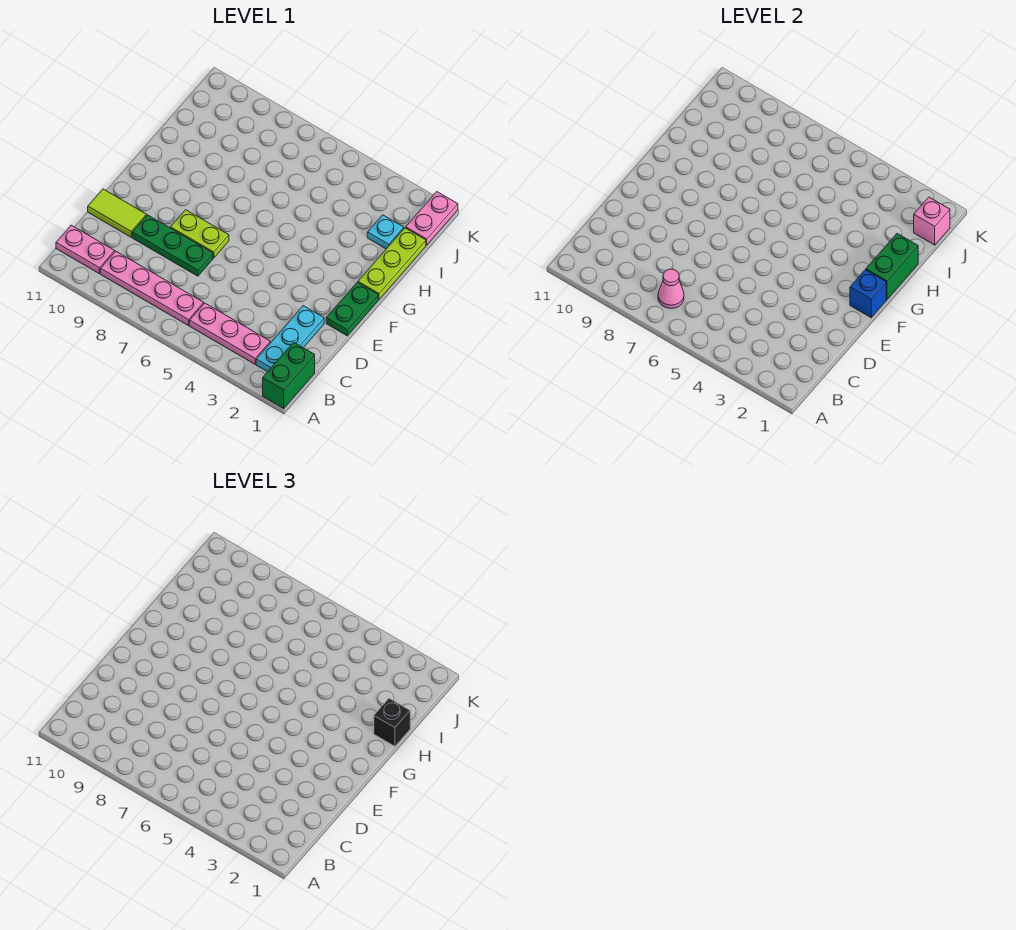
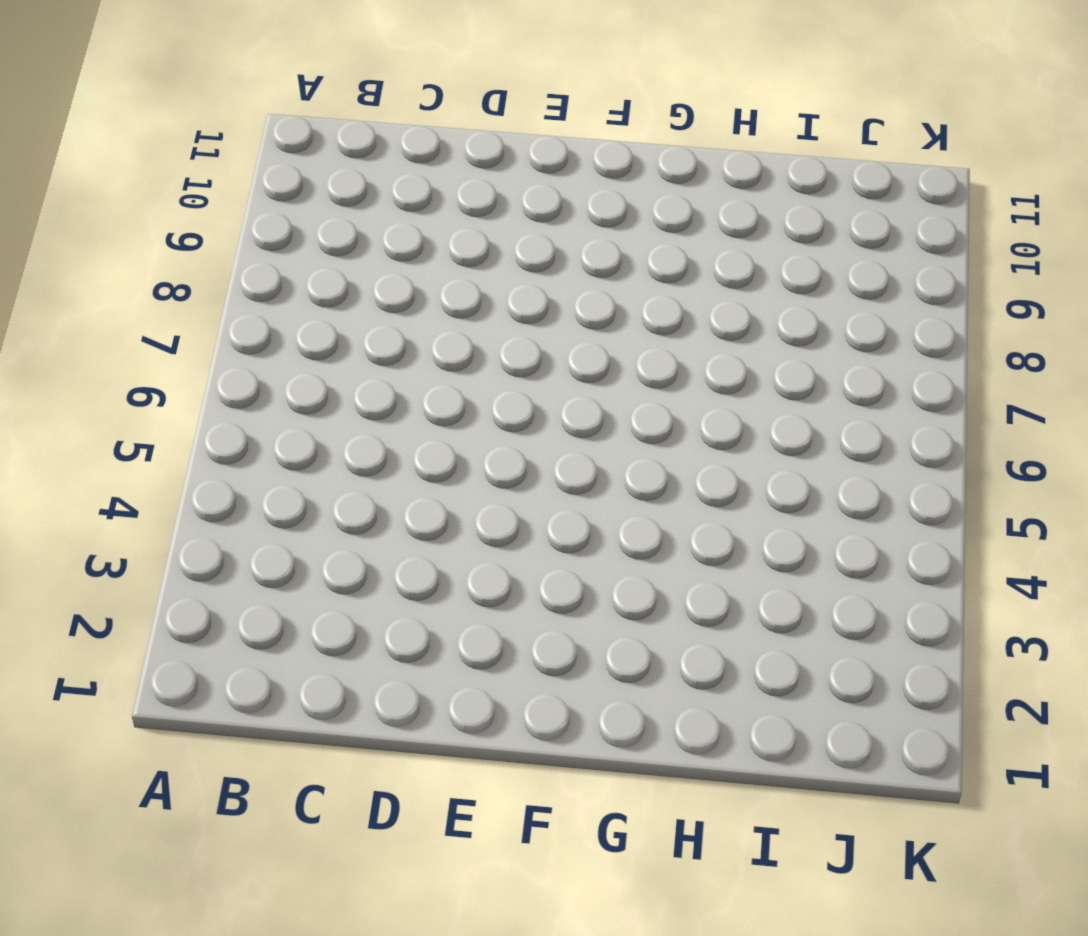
none -> green brick A1:B1 level 1
none -> cyan plate B2:D2 level 1
none -> pink plate B3:B5 level 1

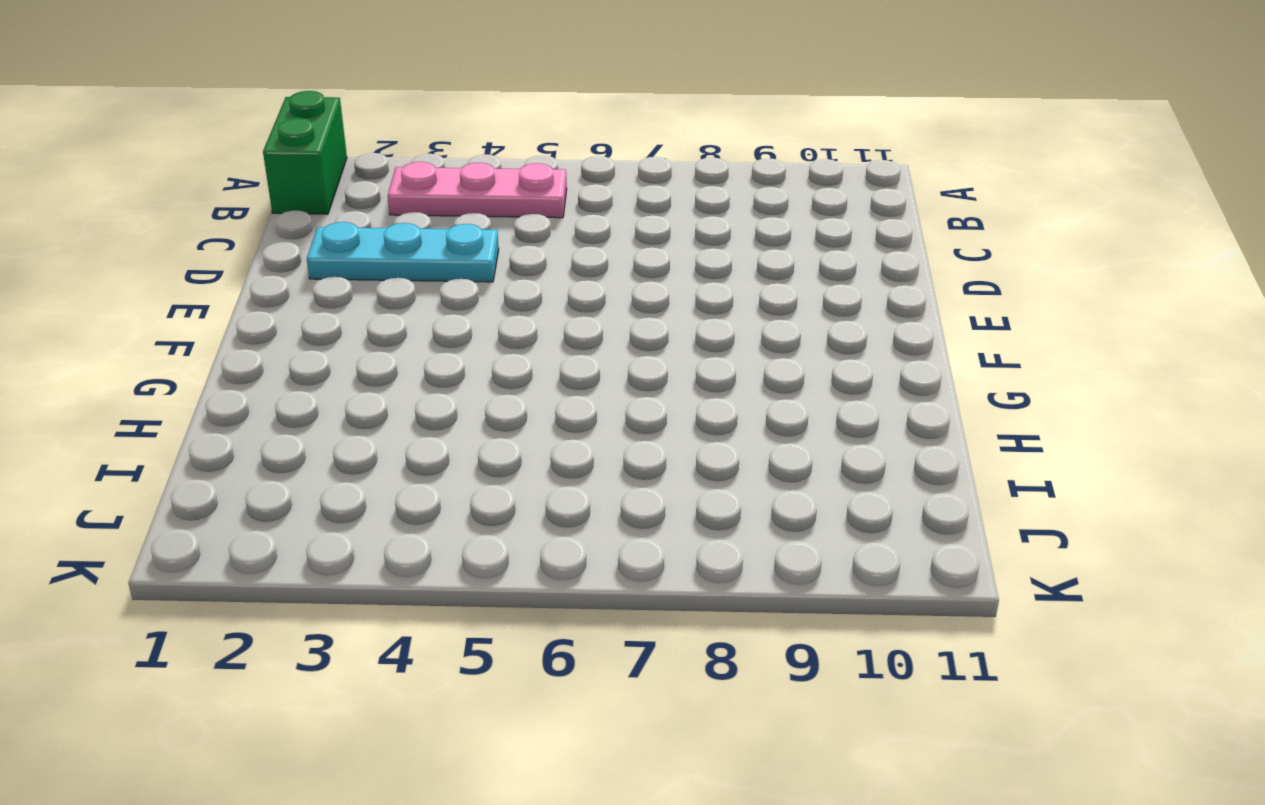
cyan plate D2:D4 level 1 -> cyan plate B2:D2 level 1
none -> pink plate B6:B9 level 1
none -> pink plate B10:B11 level 1
none -> green plate D7:D9 level 1

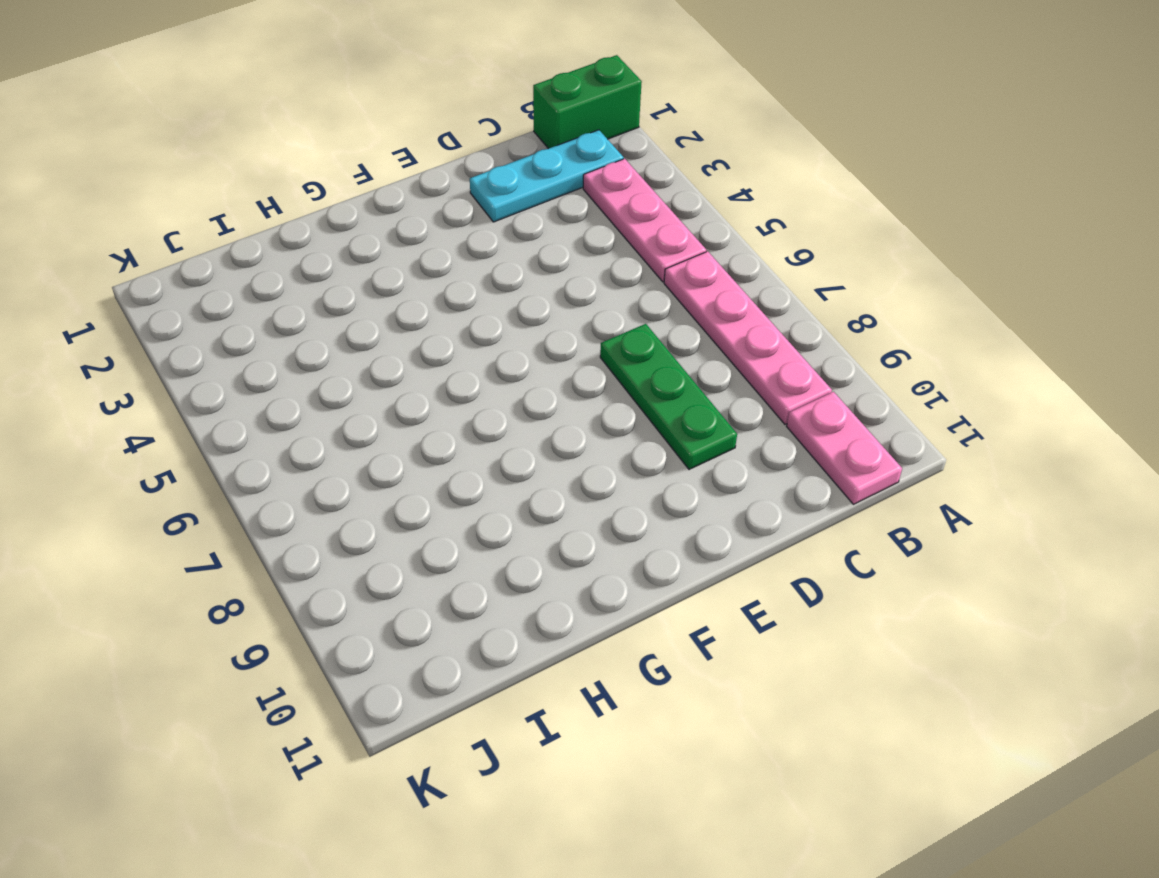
none -> lime tile D10:D11 level 1
none -> green plate E1:F1 level 1
none -> lime plate E7:E8 level 1

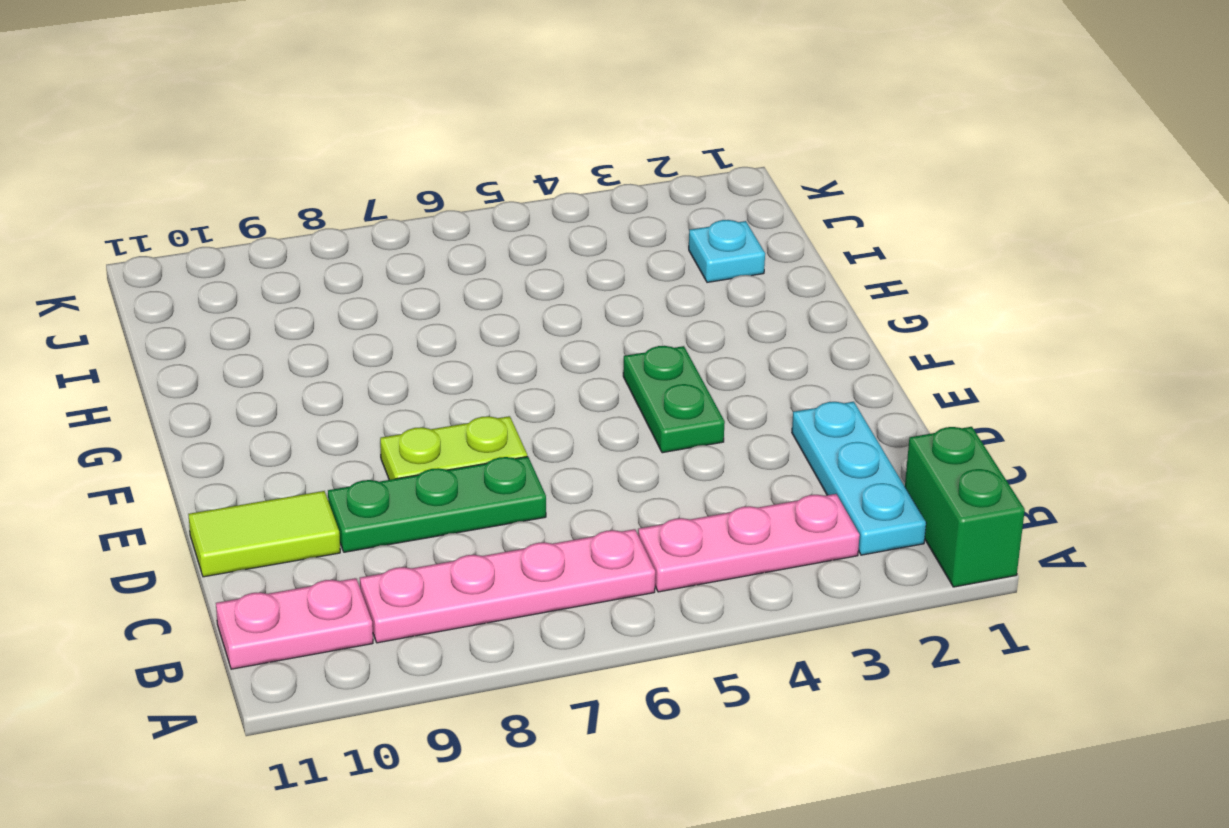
green plate E4:F4 level 1 -> green plate E1:F1 level 1
none -> lime plate G1:I1 level 1
none -> pink plate J1:K1 level 1
none -> pink cone B7 level 2

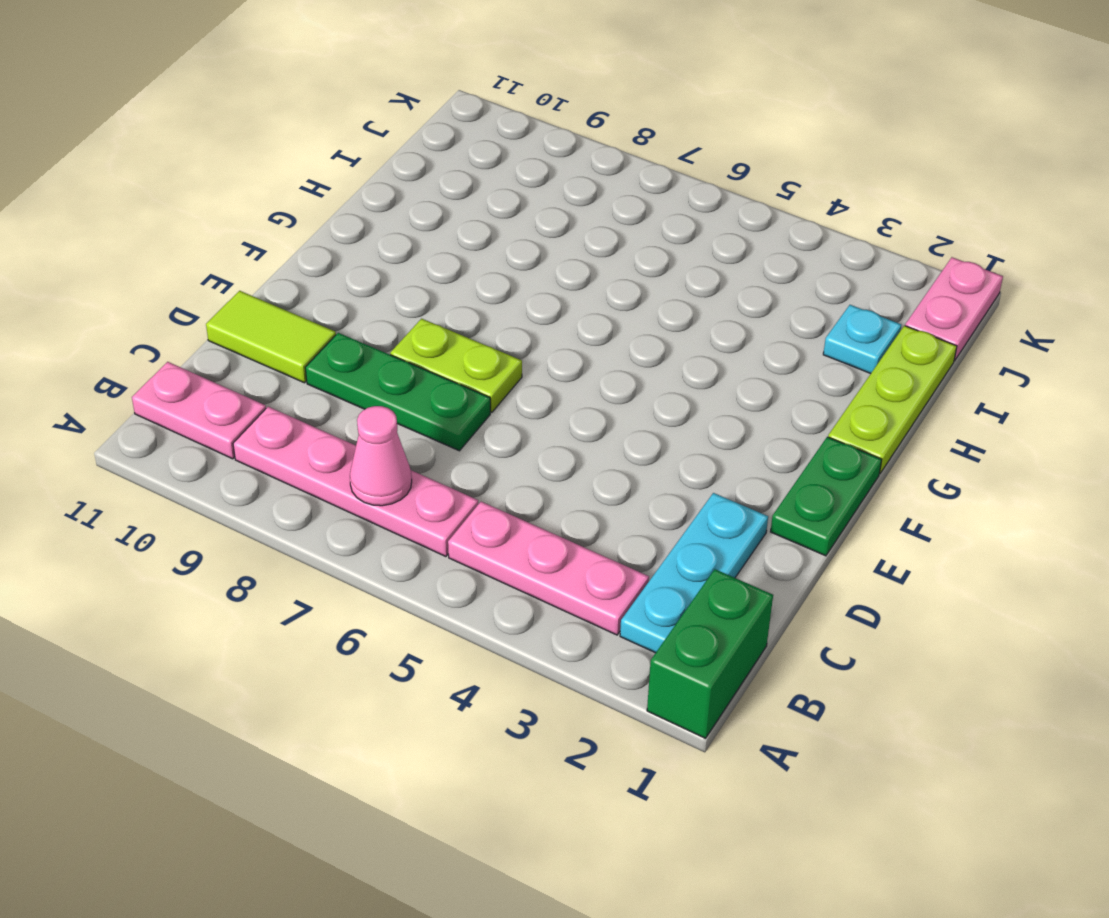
none -> blue brick F1 level 2
none -> green brick G1:H1 level 2
none -> pink brick J1 level 2

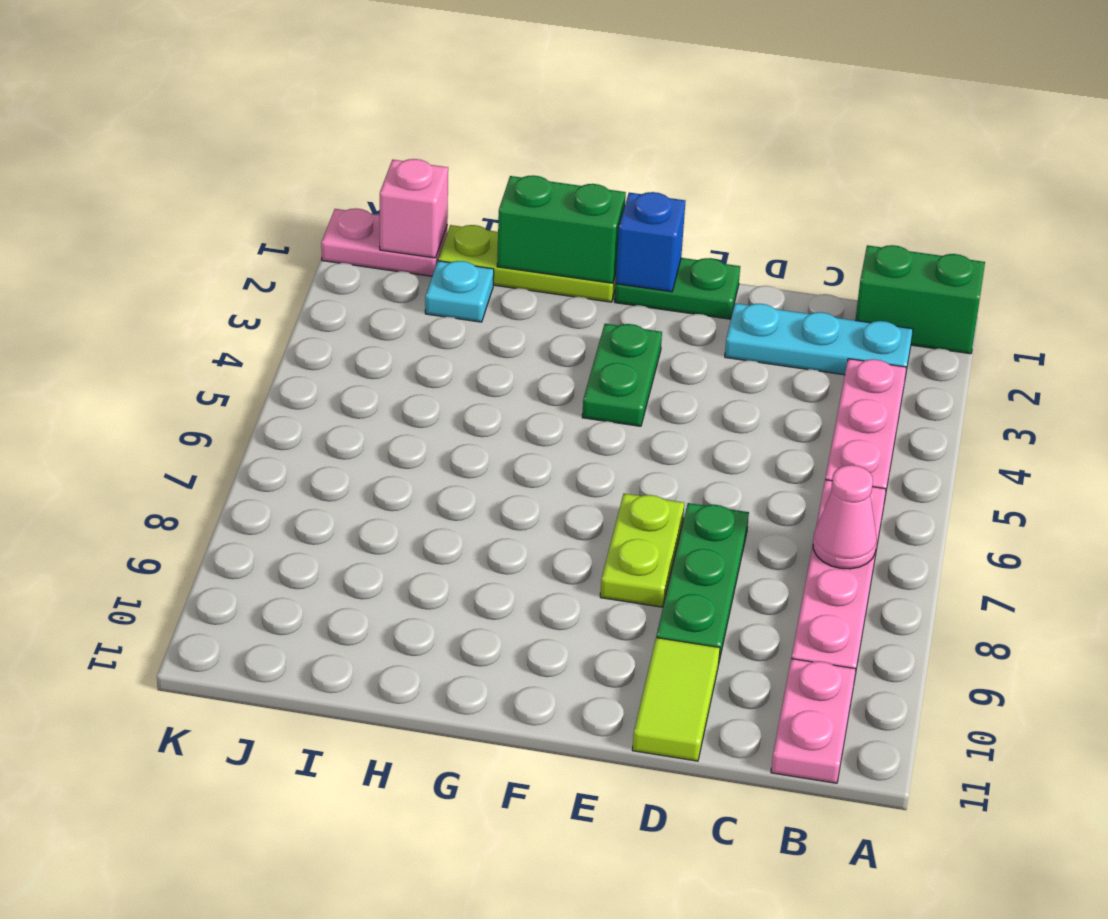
green plate F3:F4 level 1 -> none
none -> black brick H1 level 3

